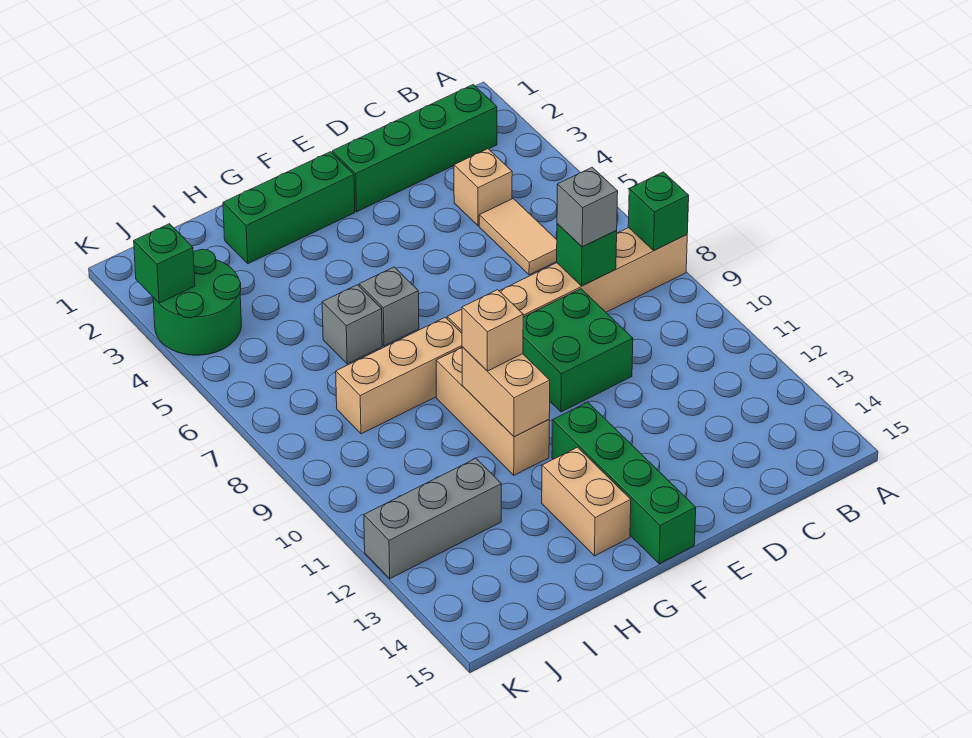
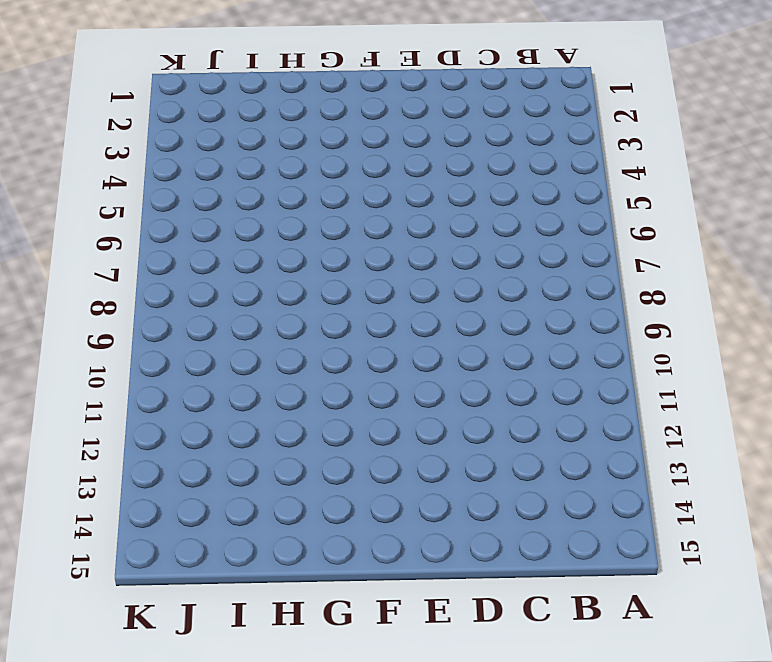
none -> tan brick A8:F8 level 1
none -> green brick B2:E2 level 1
none -> tan brick C4 level 1

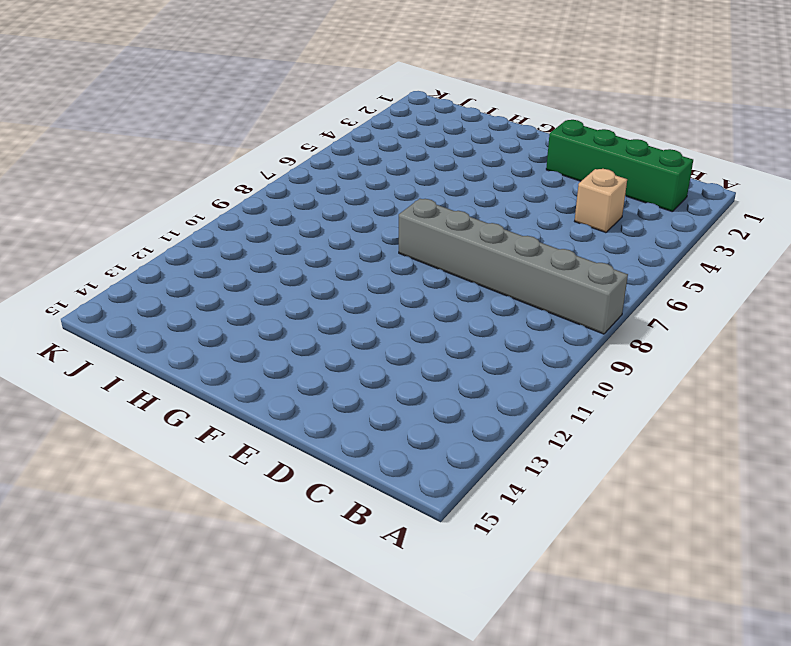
grey brick A8:F8 level 1 -> tan brick A8:F8 level 1
none -> tan tile C5:C6 level 1
none -> green brick D9:E10 level 1
none -> green brick F2:H2 level 1

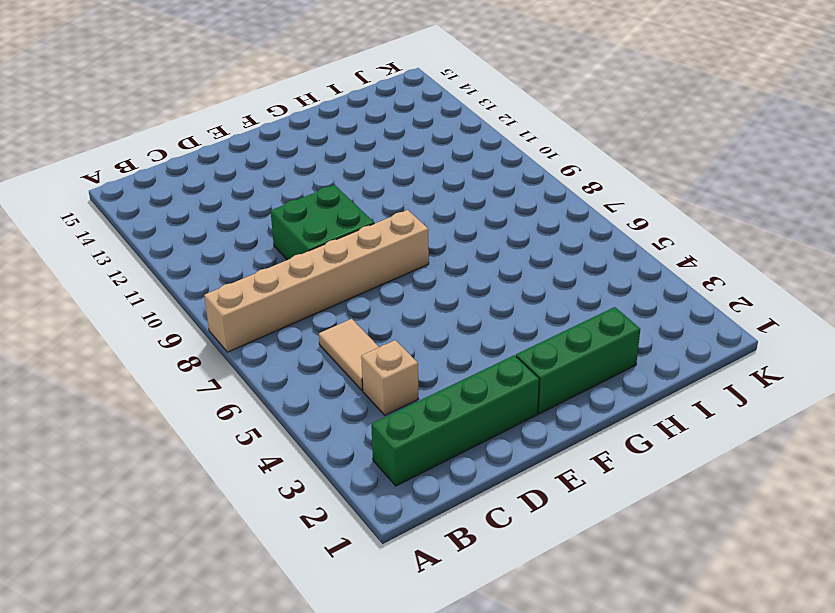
none -> green brick F12:F15 level 1
none -> grey brick G6 level 1
none -> tan brick G8:I8 level 1

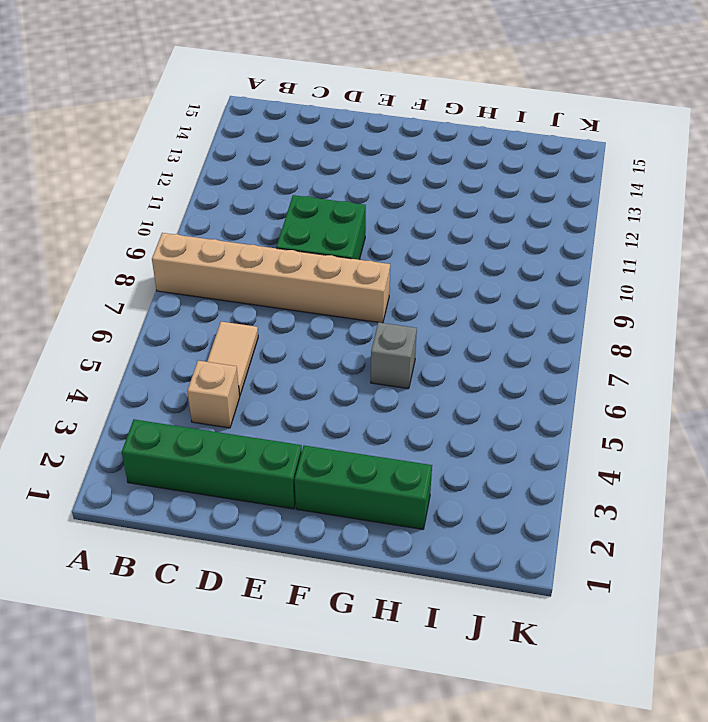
none -> green brick F12:F15 level 1
none -> tan brick G8:I8 level 1
none -> tan brick G9:G11 level 1

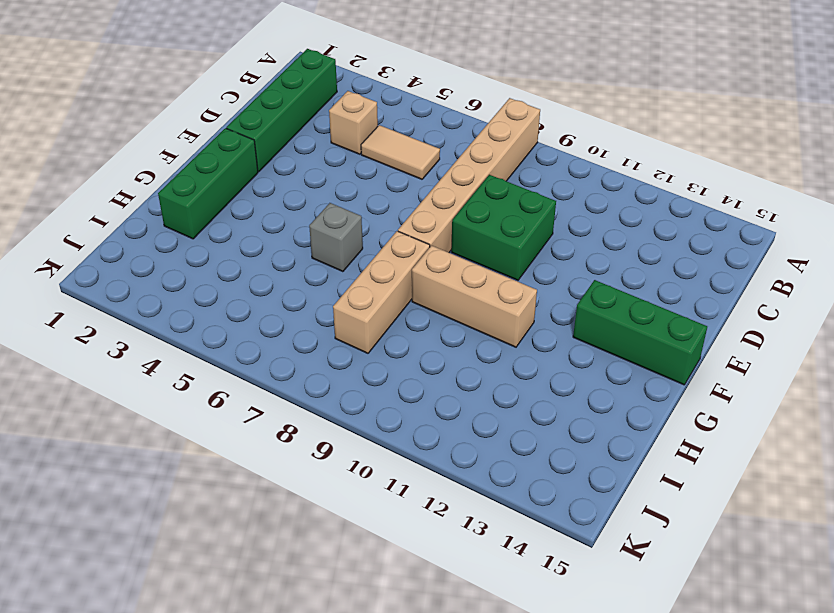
green brick F13:F15 level 1 -> green brick F12:F15 level 1
none -> tan brick G13:G14 level 1
none -> grey brick H6 level 1
none -> grey brick I12:K12 level 1

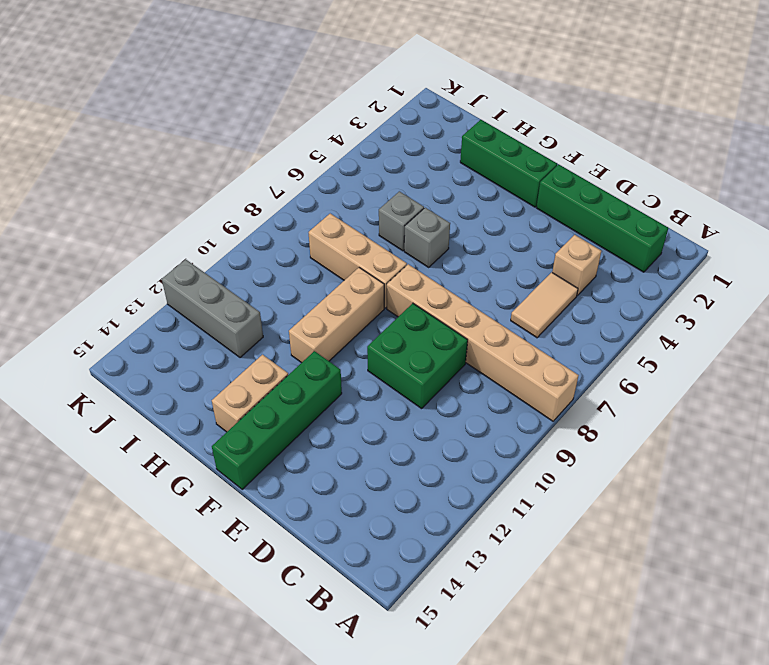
none -> green round brick J3:K4 level 1
none -> green brick A8 level 2
none -> green brick C8 level 2

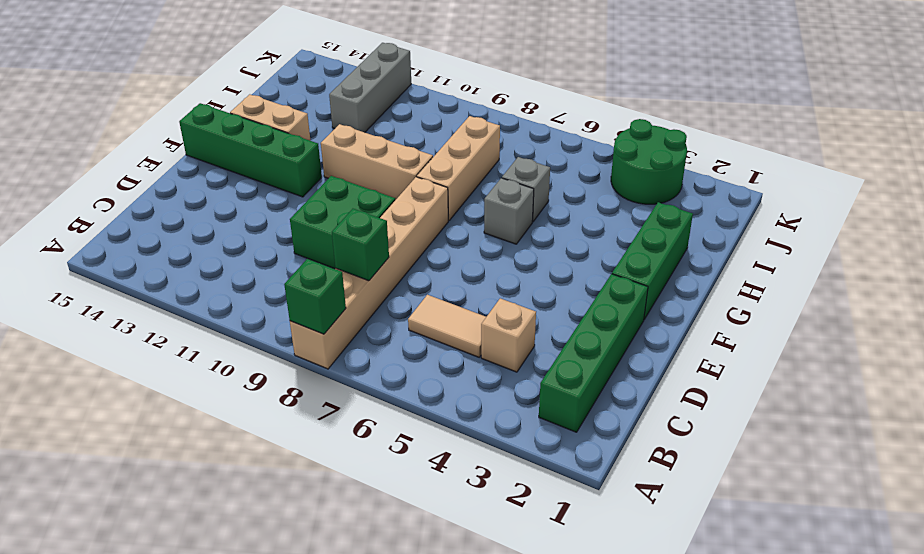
none -> tan brick G10:G11 level 2
none -> green brick K3 level 2
none -> grey brick C8 level 3

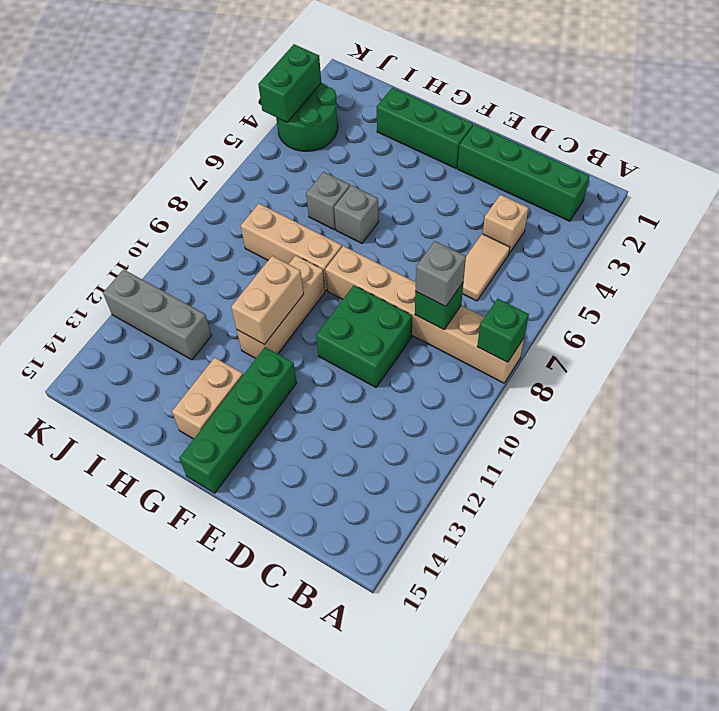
green brick K3:K4 level 2 -> green brick K3 level 2
none -> tan brick G10 level 3

